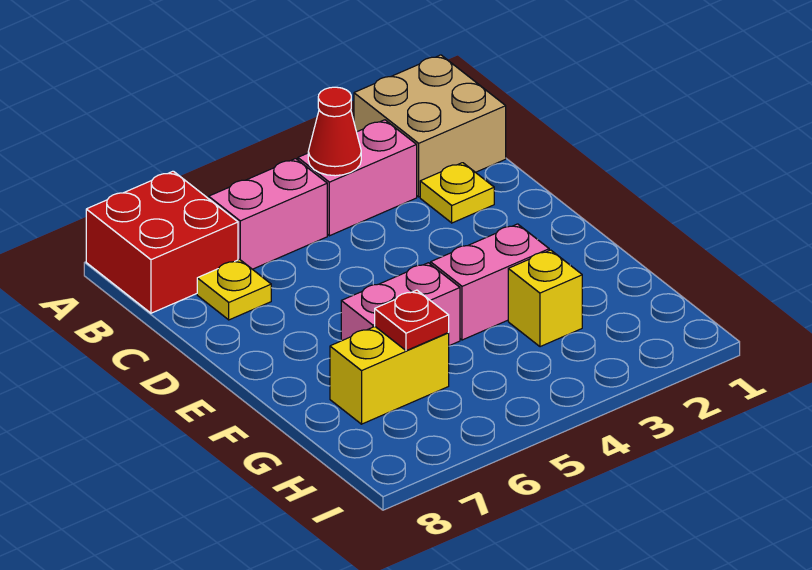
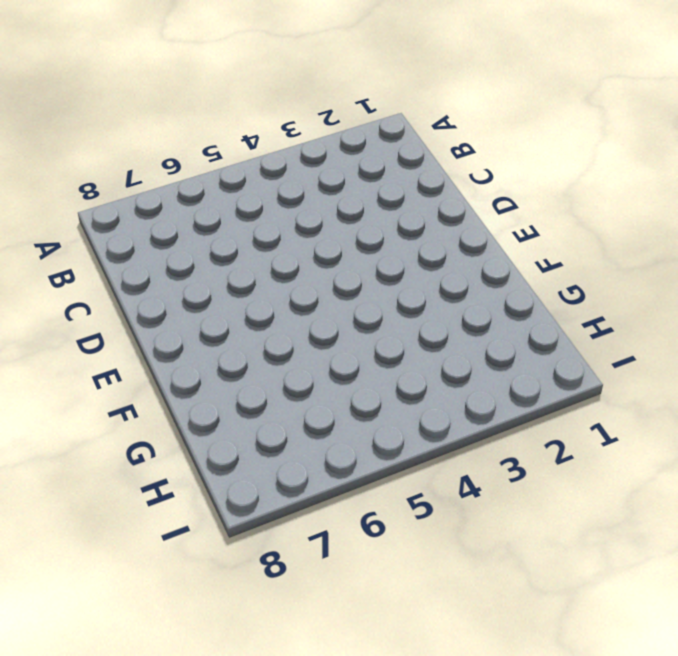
none -> tan brick A1:B2 level 1
none -> red brick A7:B8 level 1
none -> pink brick B3:B4 level 1

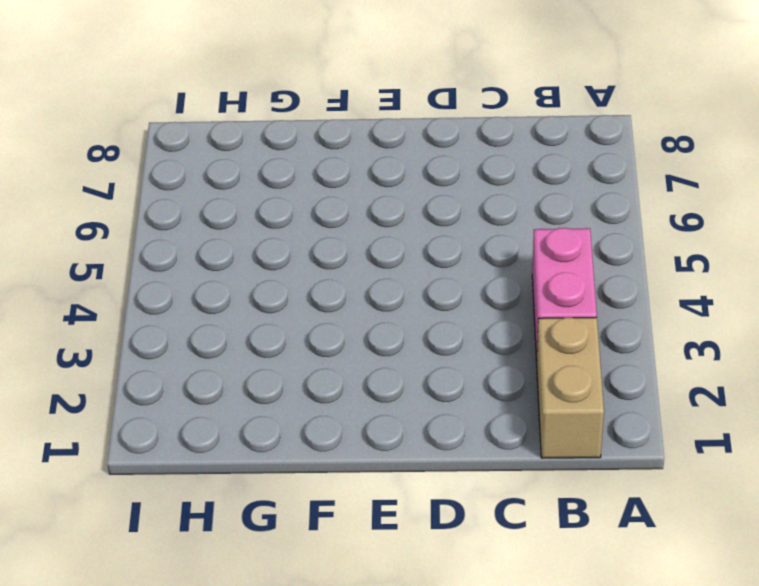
tan brick B1:B2 level 1 -> tan brick A1:B2 level 1
none -> red brick A7:B8 level 1
none -> pink brick B5:B6 level 1
none -> yellow plate C2 level 1

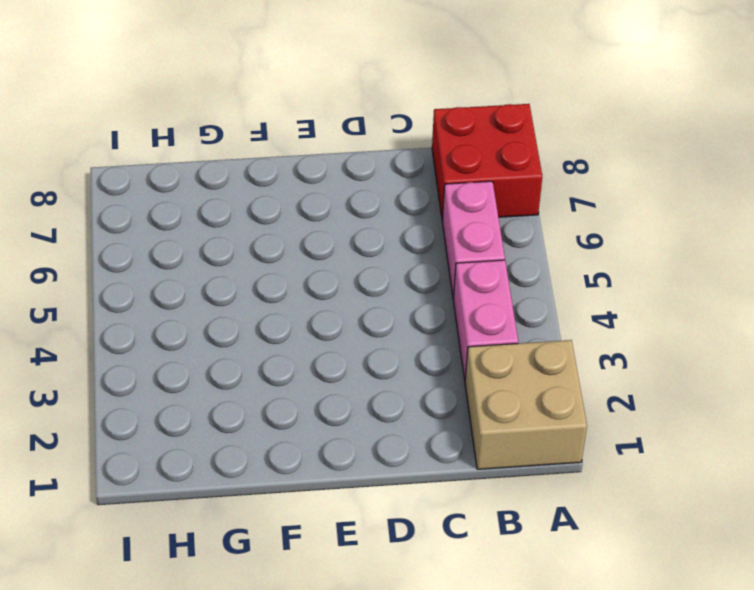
none -> yellow plate C2 level 1
none -> yellow plate C7 level 1
none -> pink brick F3:F4 level 1

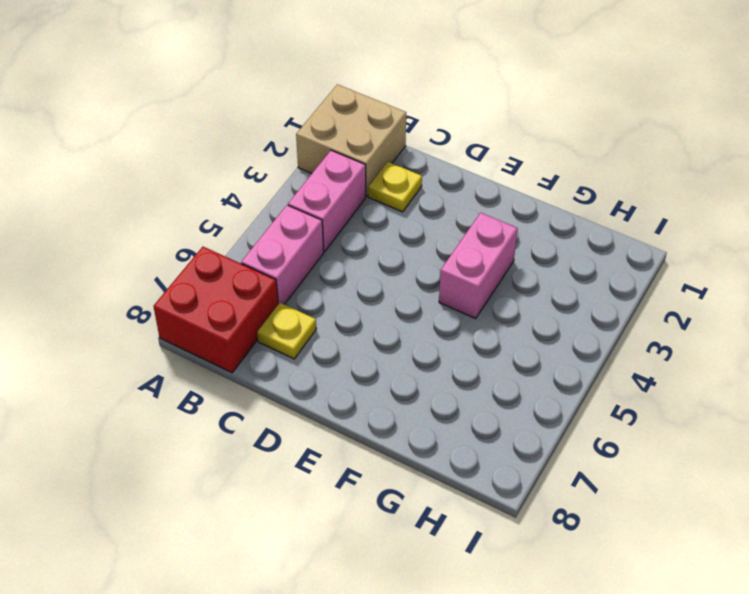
none -> pink brick F5:F6 level 1
none -> yellow brick G3 level 1
none -> yellow brick G6:G7 level 1

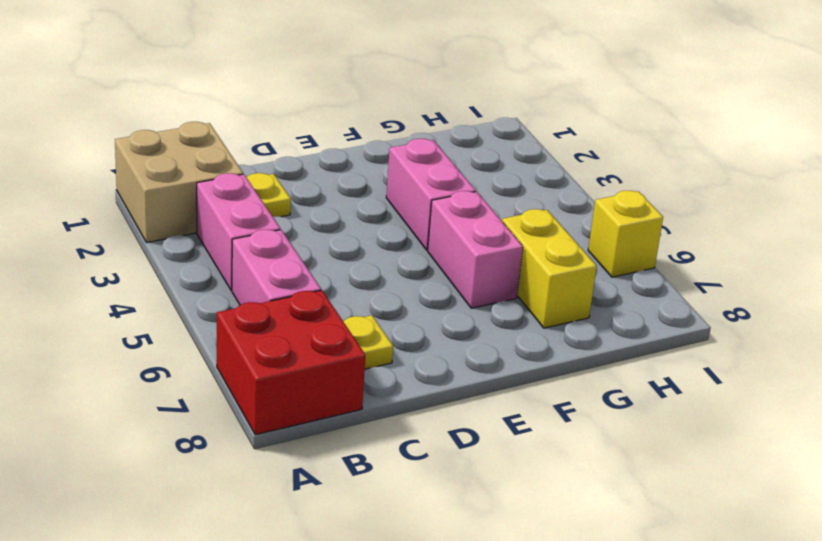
yellow brick I6 level 1 -> yellow brick G3 level 1
none -> red cone B4 level 2
none -> red plate G6 level 2

